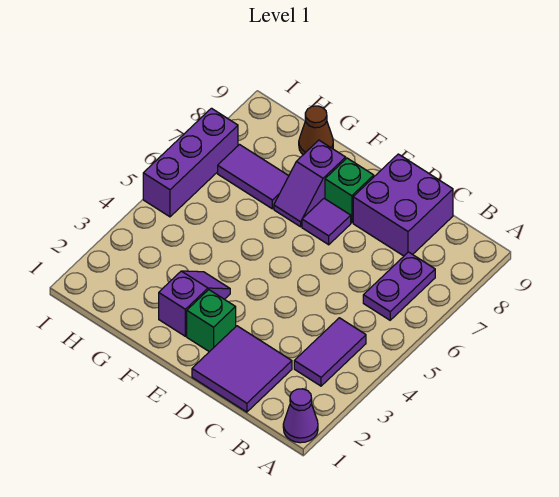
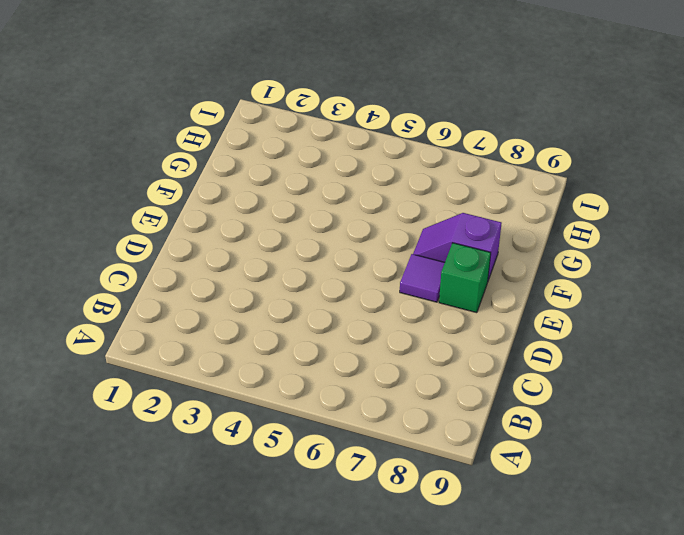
none -> purple cone A1 level 1
none -> purple tile B3:B4 level 1
none -> purple plate B6:B7 level 1

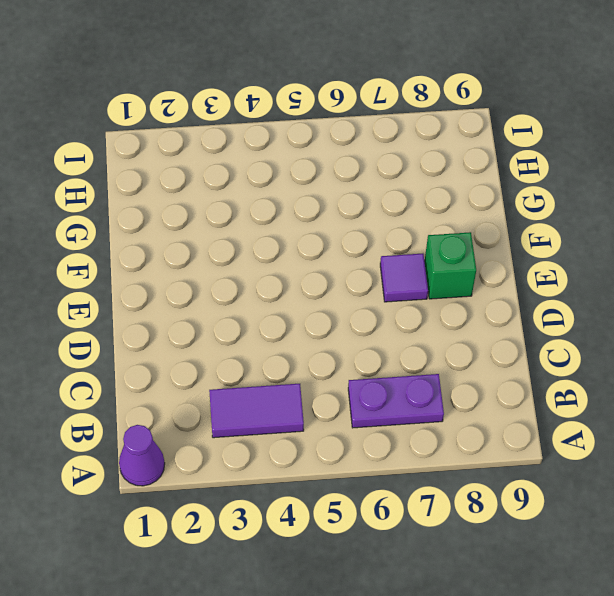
none -> purple tile C1:D2 level 1
none -> purple brick C8:D9 level 1
none -> green brick E2 level 1

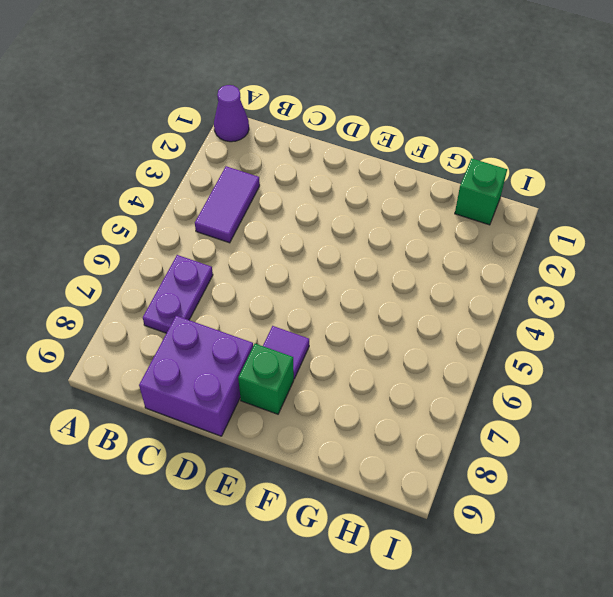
green brick H1 level 1 -> green brick E2 level 1
none -> purple tile C1:D2 level 1
none -> purple slope F2:F3 level 1 top 2
none -> purple slope F7:F8 level 1 top 8

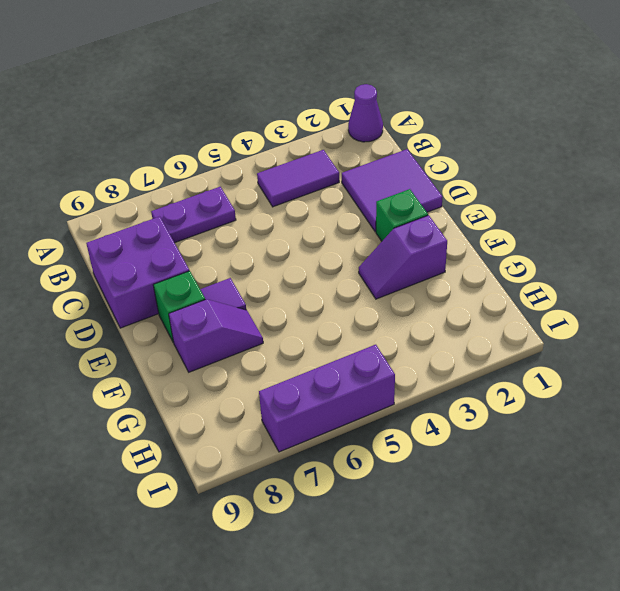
none -> purple tile G7:H7 level 1
none -> brown cone G9 level 1

